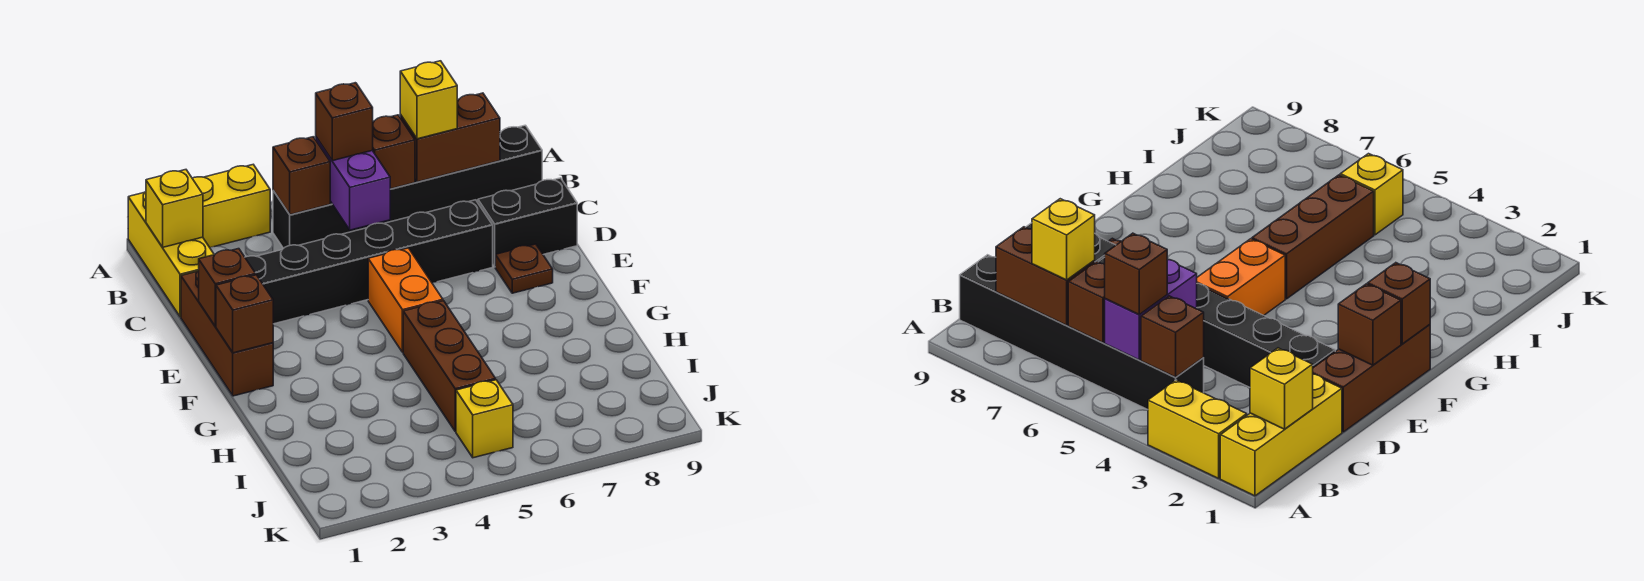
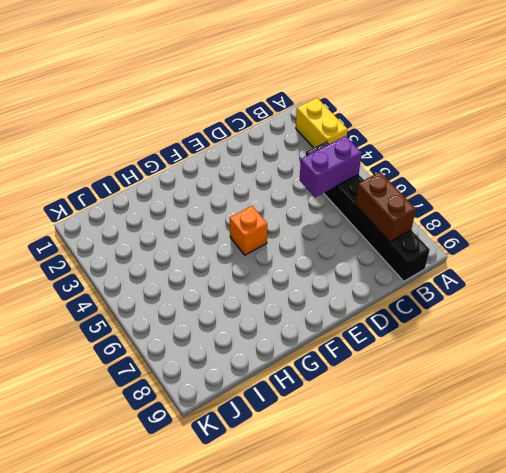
orange brick F5 level 1 -> orange brick E5:F5 level 1
none -> yellow brick A1:C1 level 1
none -> brown brick D1:F1 level 1
none -> black brick D2:D7 level 1

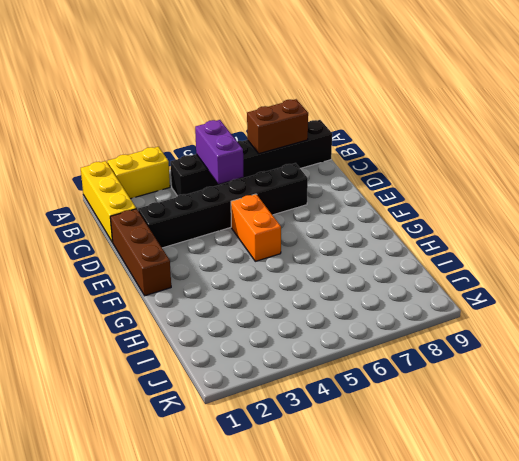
none -> black brick D8:D9 level 1
none -> brown plate E8 level 1
none -> brown brick G5:I5 level 1

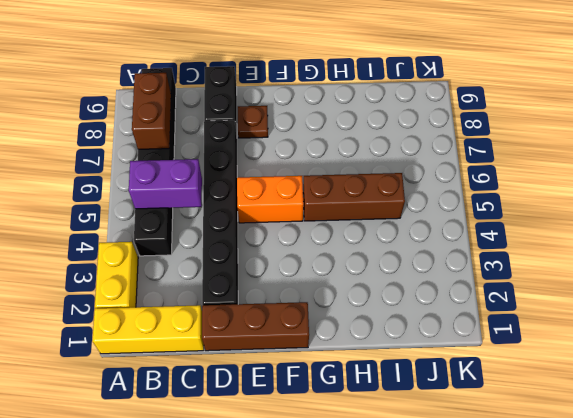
none -> yellow brick J5 level 1
none -> yellow brick B1 level 2
none -> brown brick B4 level 2

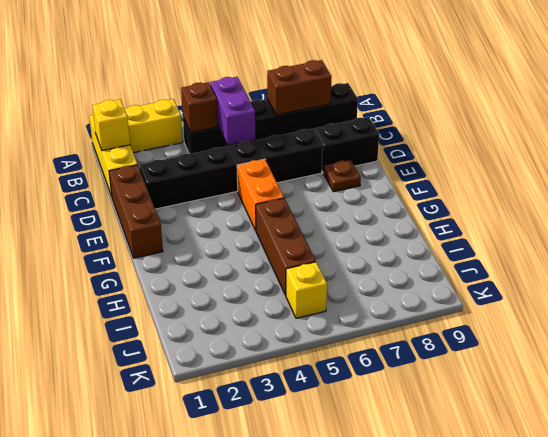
none -> brown brick B6 level 2
none -> brown brick E1 level 2
none -> brown brick F1 level 2

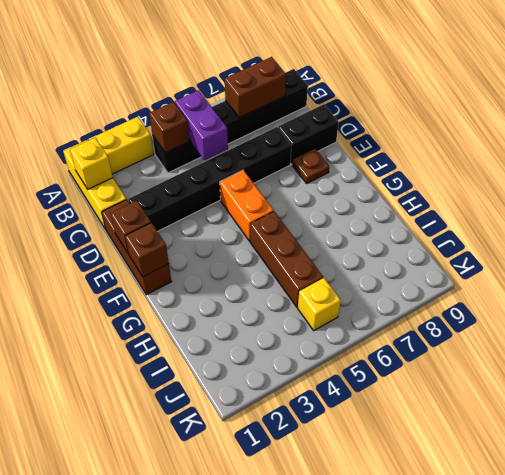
none -> brown brick B6 level 2
none -> brown brick B5 level 3
none -> yellow brick B7 level 3

